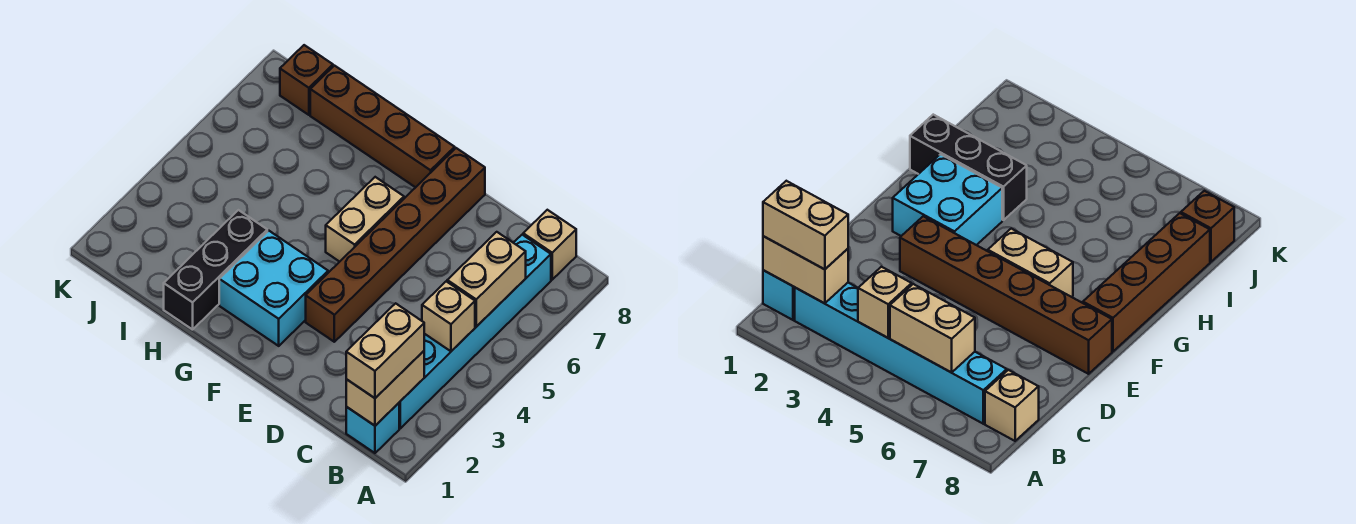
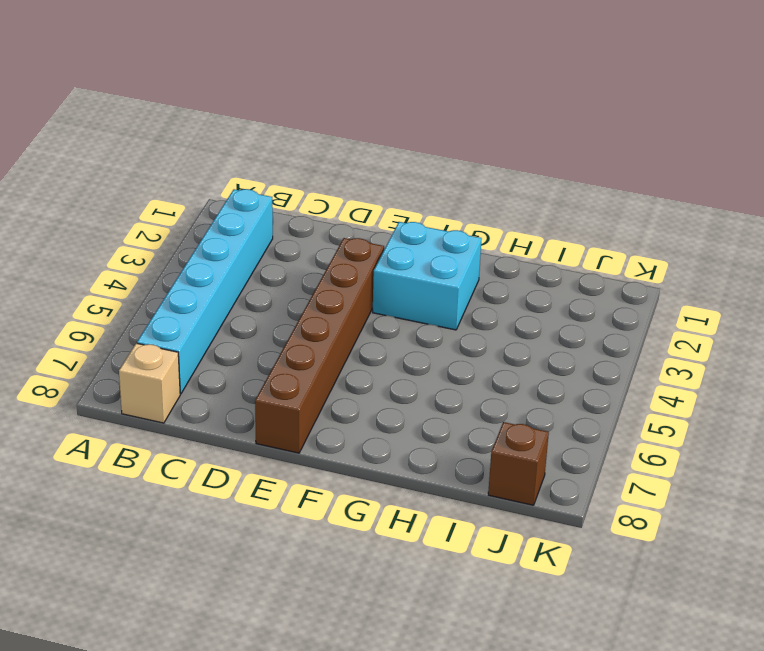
none -> cyan brick B1 level 1
none -> tan brick F5:F6 level 1
none -> brown brick F8:I8 level 1

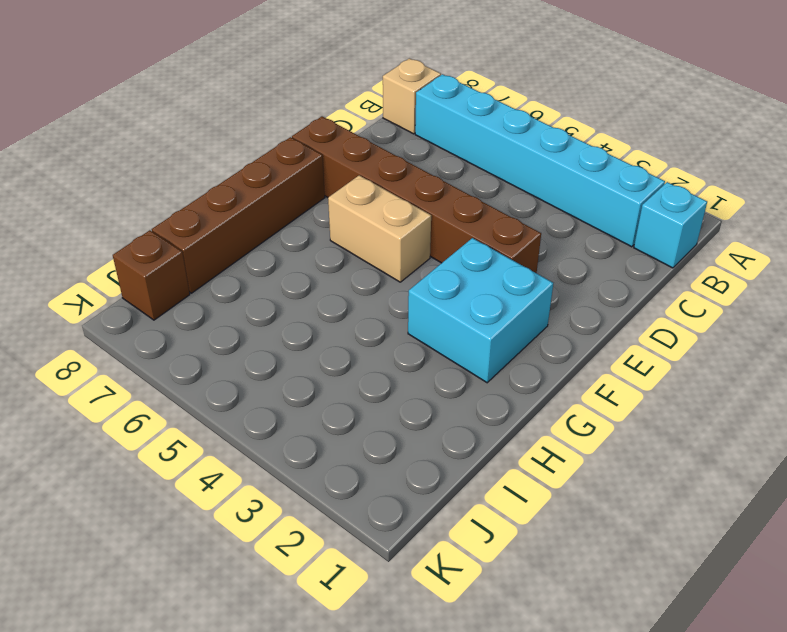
none -> black brick H1:H3 level 1
none -> tan brick B1:B2 level 2
none -> tan brick B4 level 2

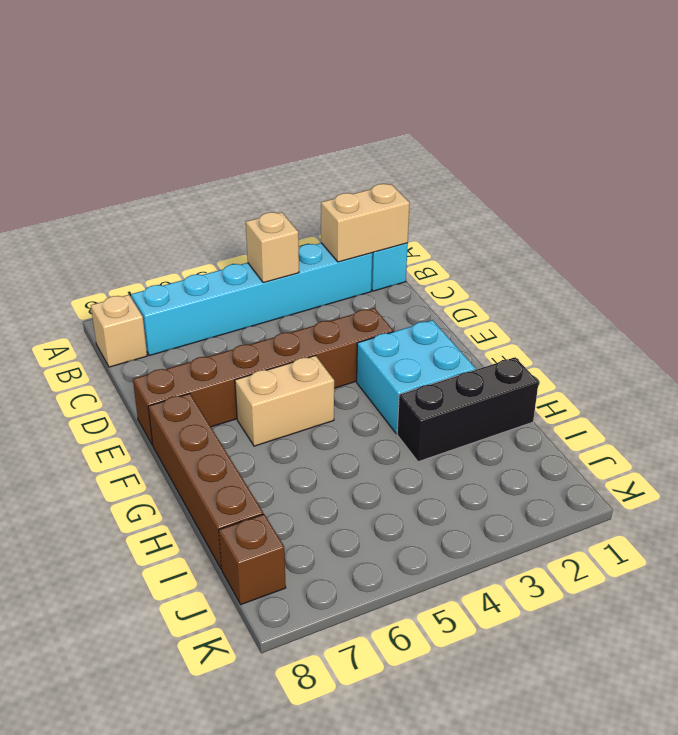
none -> tan brick B5:B6 level 2
none -> tan brick B1:B2 level 3

